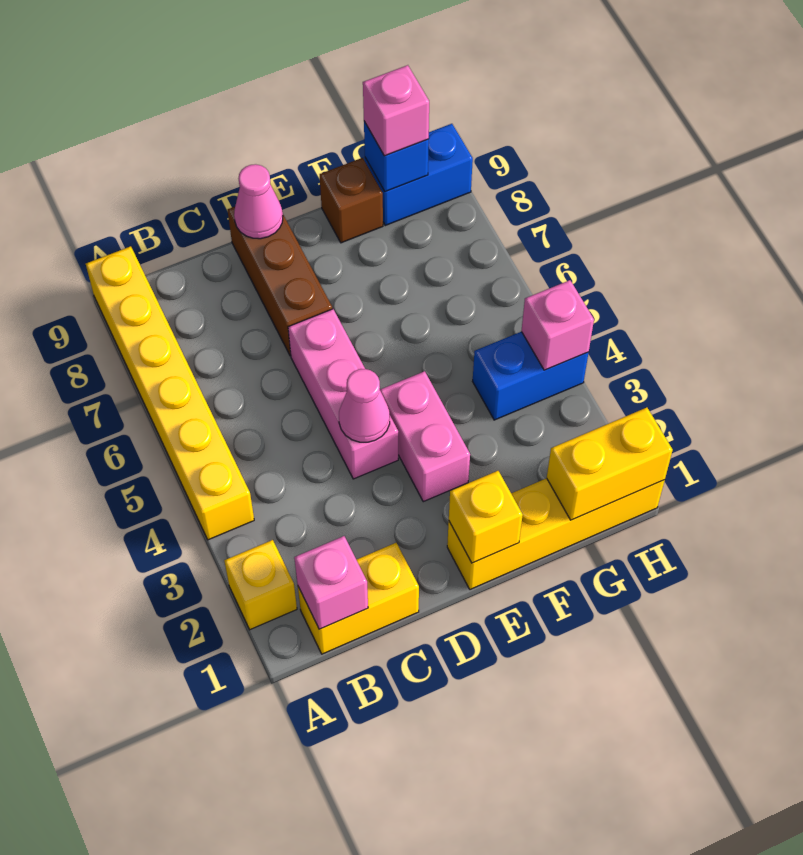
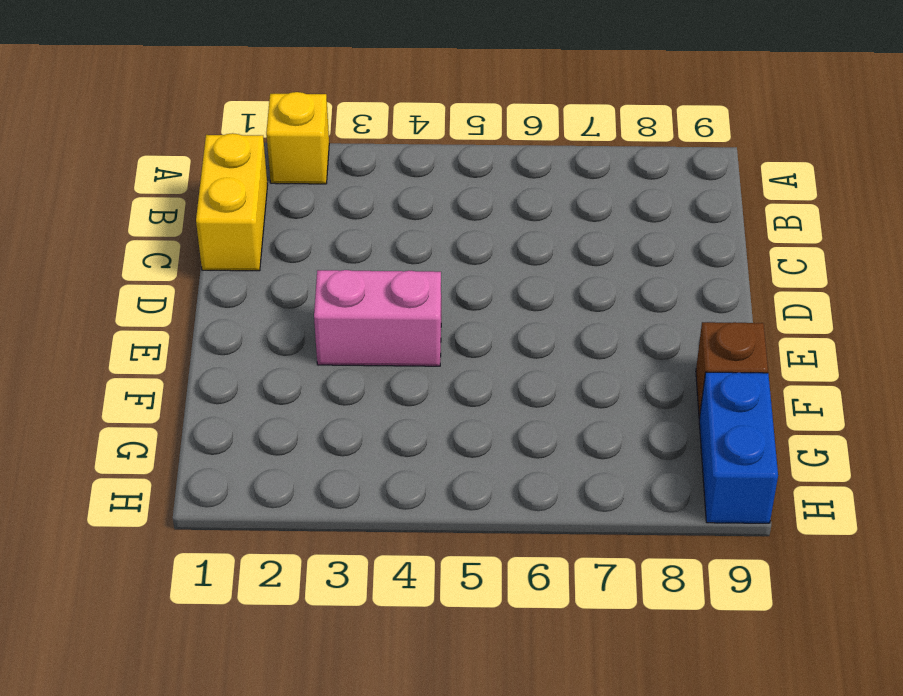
none -> yellow brick A4:A9 level 1
none -> pink brick D4:D6 level 1
none -> brown brick D7:D9 level 1

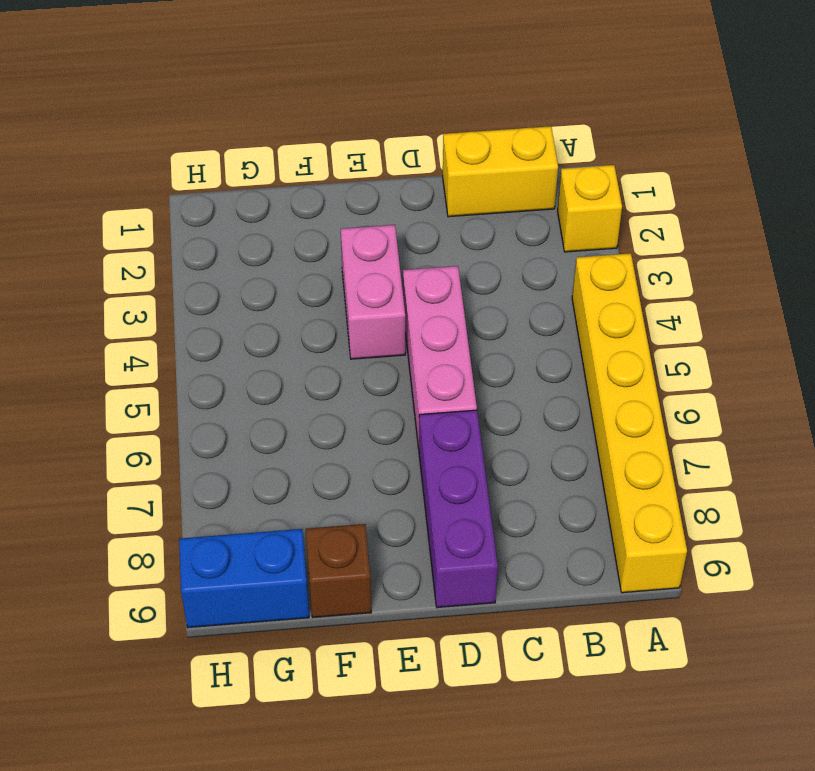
purple brick D7:D9 level 1 -> brown brick D7:D9 level 1
none -> yellow brick E1:H1 level 1
none -> blue brick G4:H4 level 1
none -> pink brick B1 level 2

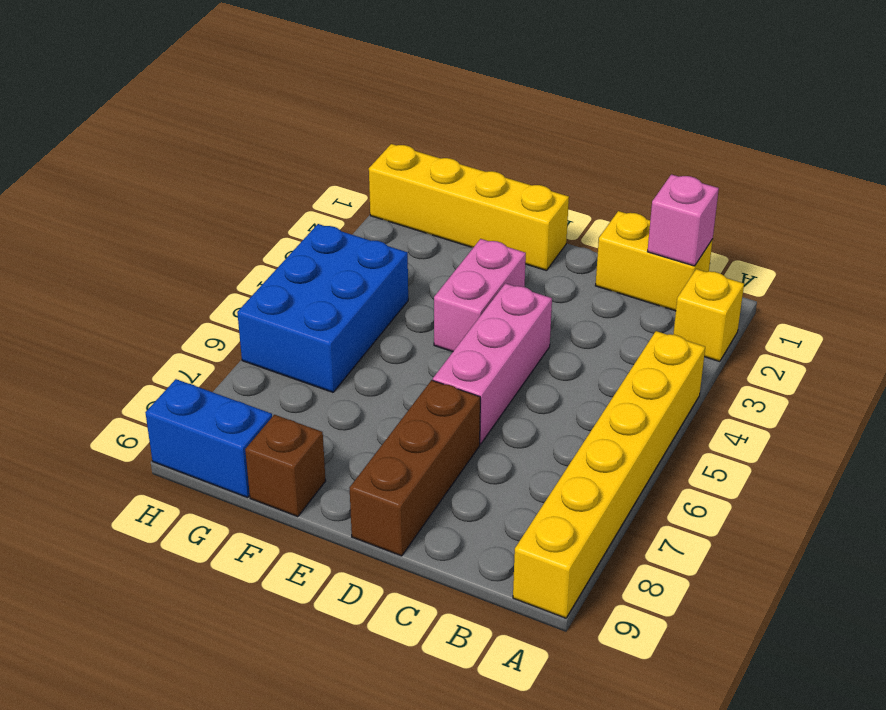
blue brick G4:H6 level 1 -> blue brick G4:H4 level 1
none -> pink cone D4 level 2
none -> pink cone D9 level 2
none -> yellow brick E1 level 2

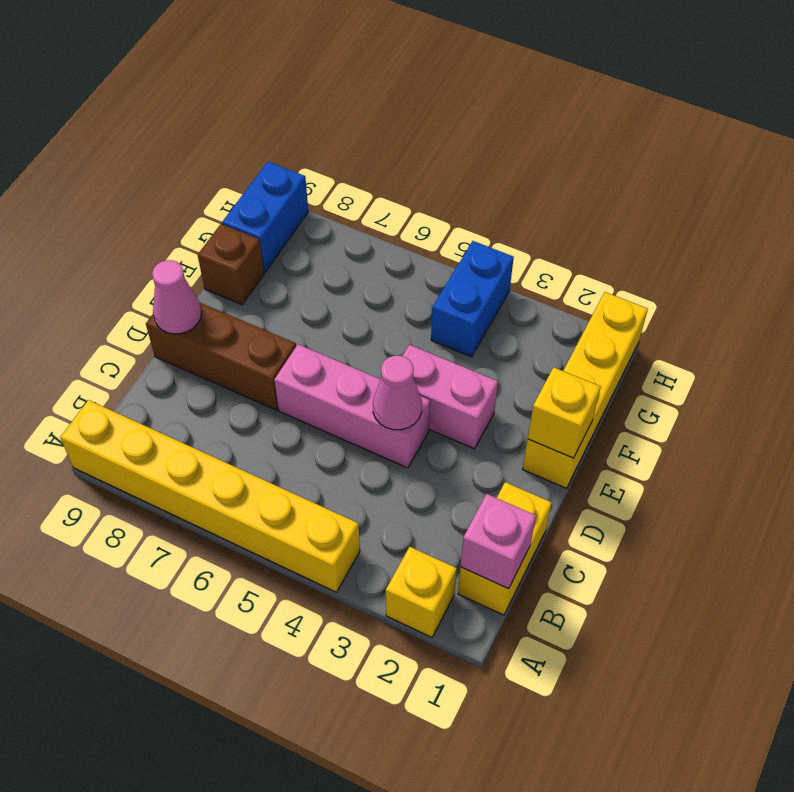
none -> yellow brick G1:H1 level 2
none -> blue brick G9 level 2
none -> pink brick H4 level 2

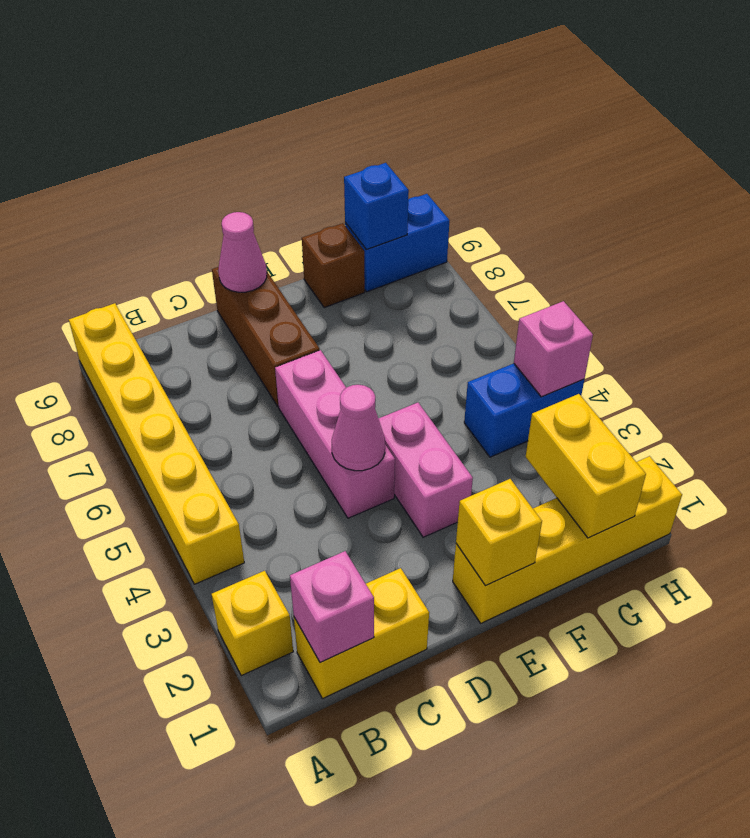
yellow brick G1:G2 level 2 -> yellow brick G1:H1 level 2
none -> pink brick G9 level 3

